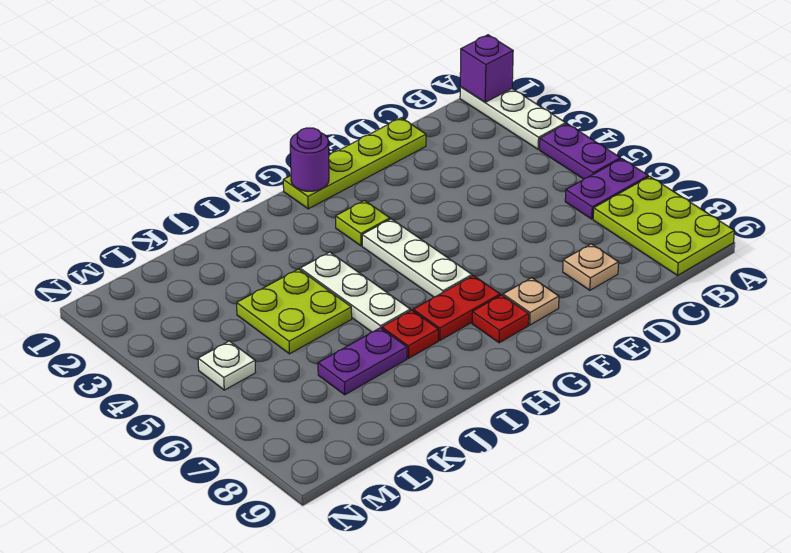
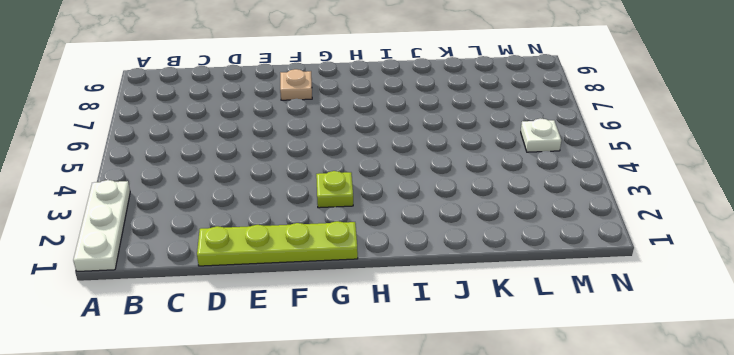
none -> purple plate A4:A5 level 1
none -> purple plate A6:B6 level 1
none -> lime plate A7:B9 level 1

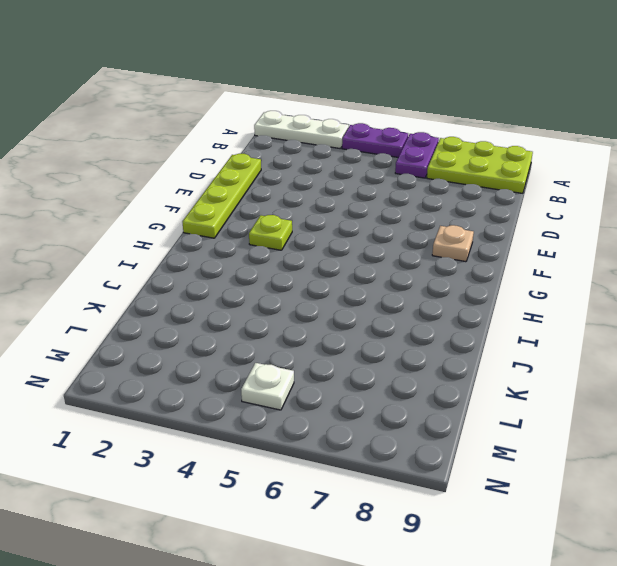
none -> tan plate D8 level 1
none -> white plate G4:G6 level 1
none -> red plate G7:H7 level 1

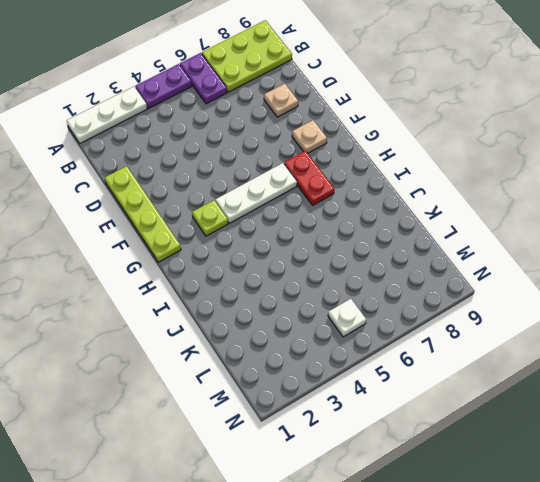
none -> red plate G8 level 1
none -> white plate I4:I6 level 1
none -> red plate I7 level 1

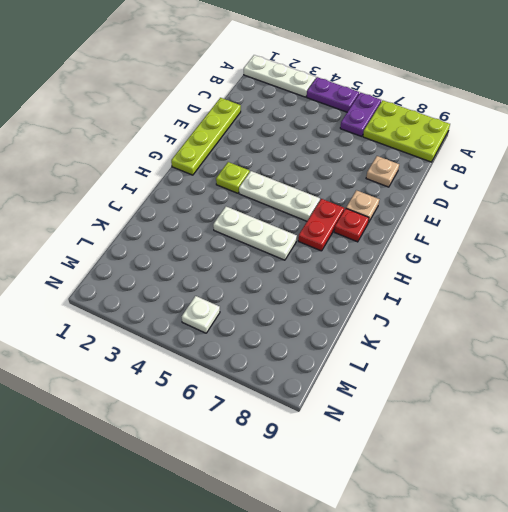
none -> red plate I7 level 1
none -> lime plate J4:K5 level 1
none -> purple plate J7:K7 level 1

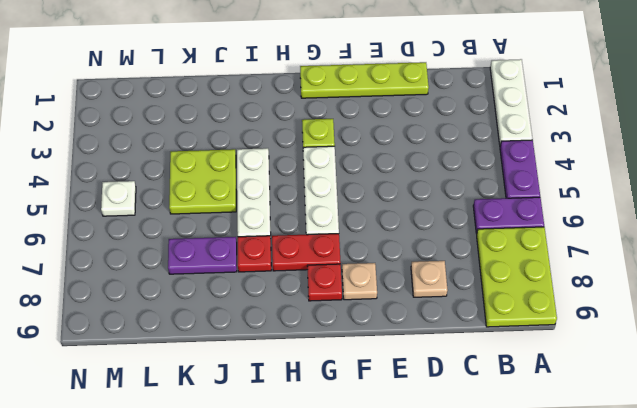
none -> purple brick A1 level 2
none -> purple round brick G1 level 2

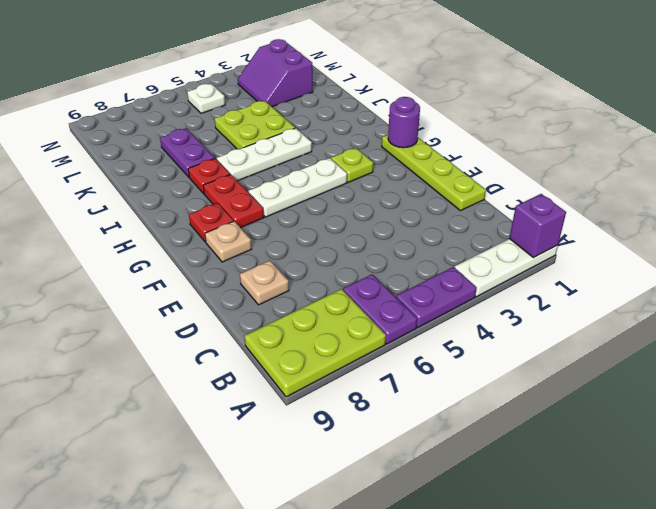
purple slope L2:M3 level 1 top 2 -> none

